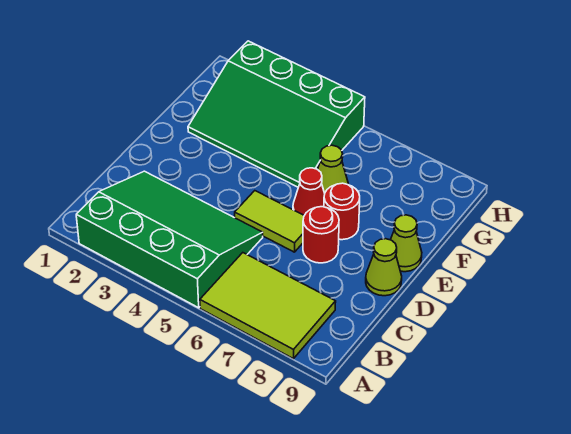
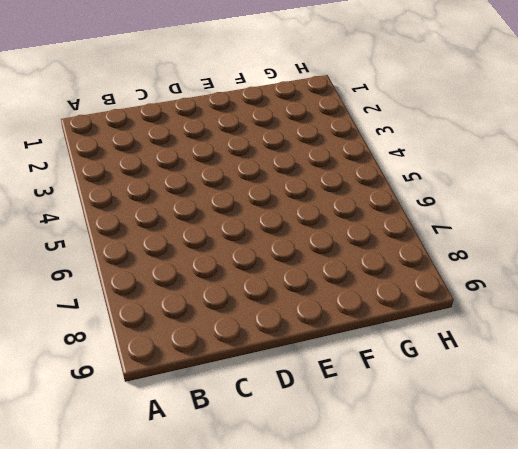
none -> green slope A2:C5 level 1 top A
none -> lime tile A6:B8 level 1

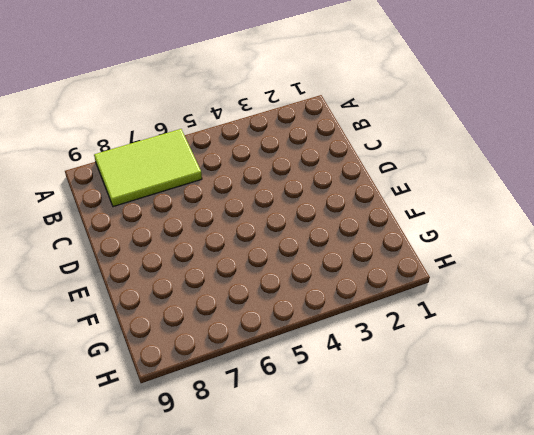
none -> green slope A2:C5 level 1 top A
none -> lime tile D5:D6 level 1

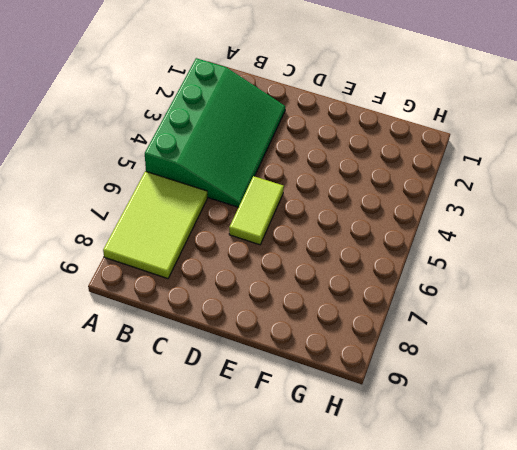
none -> red round brick D7 level 1
none -> lime cone D9 level 1

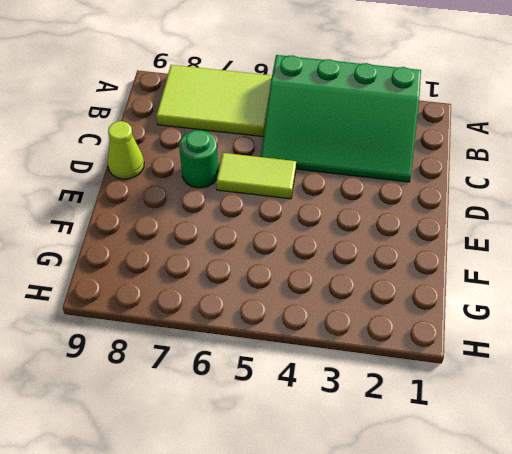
green round brick D7 level 1 -> red round brick D7 level 1
none -> red cone E6 level 1
none -> red round brick E7 level 1

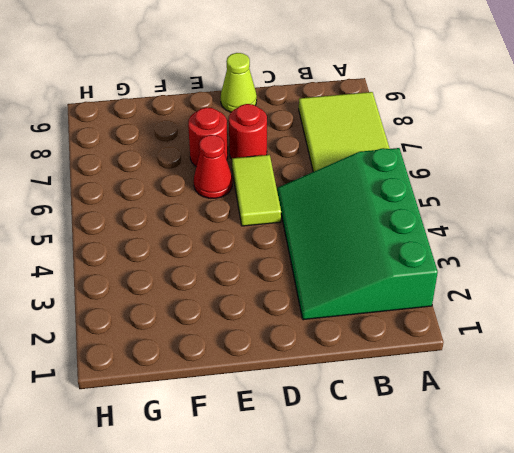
none -> lime cone E9 level 1
none -> green slope F2:H5 level 1 top H

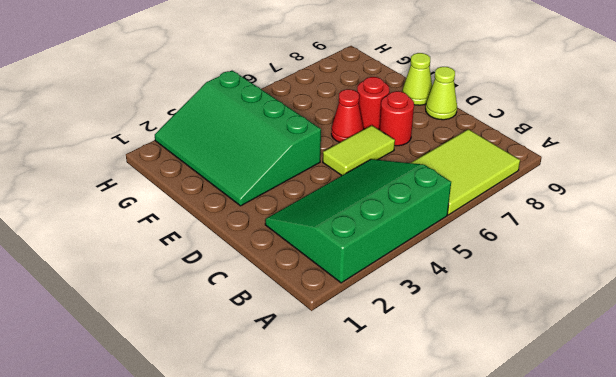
green slope E2:H4 level 1 top 4 -> green slope F2:H5 level 1 top H
none -> lime cone F6 level 1

